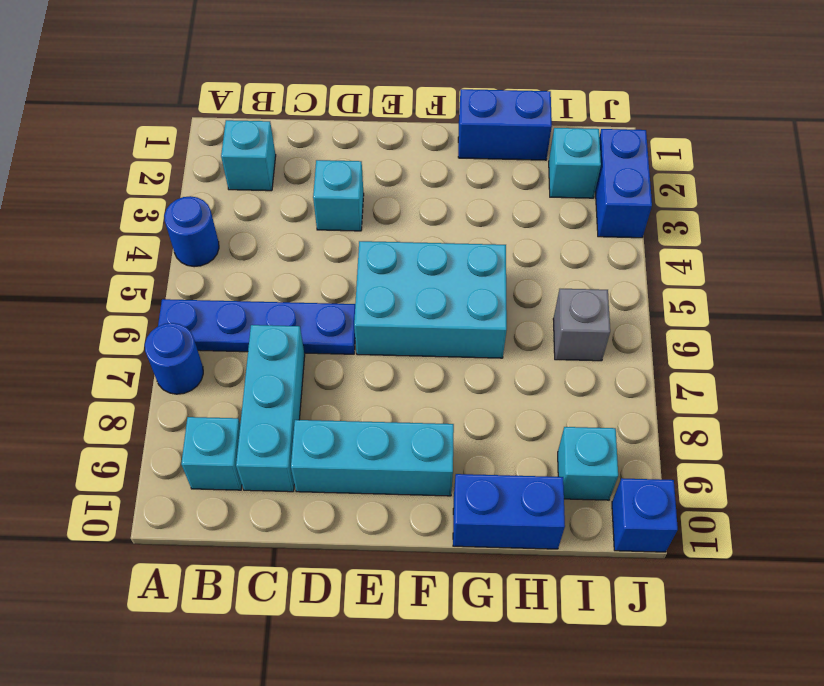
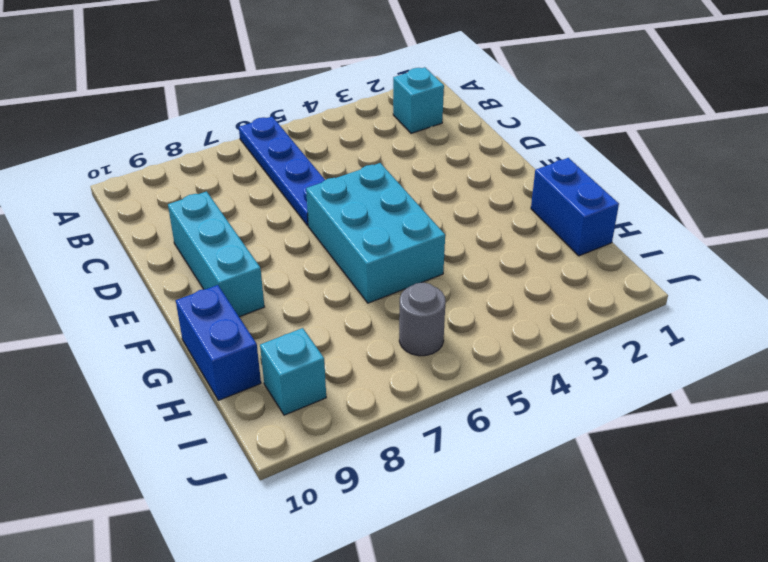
grey round brick I6 level 1 -> grey brick I6 level 1
none -> blue round brick A4 level 1
none -> blue round brick A7 level 1
none -> cyan brick B9 level 1

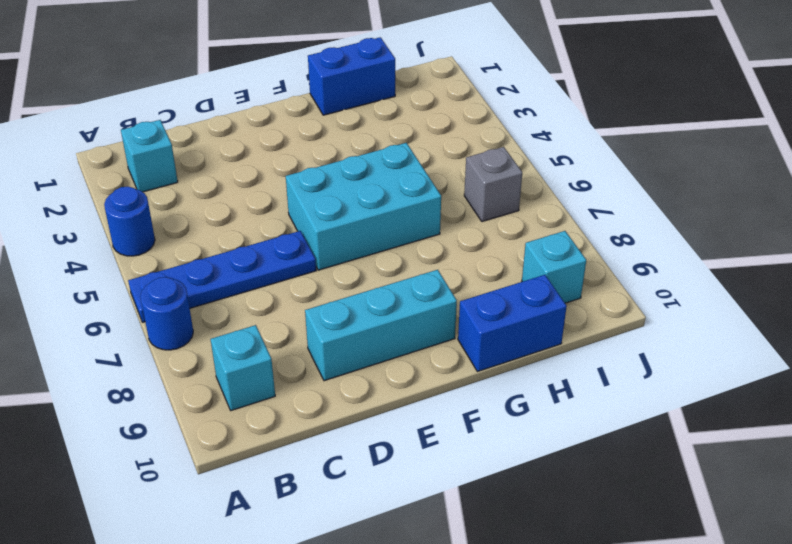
none -> cyan brick C7:C9 level 1
none -> cyan brick D3 level 1
none -> cyan brick I2 level 1

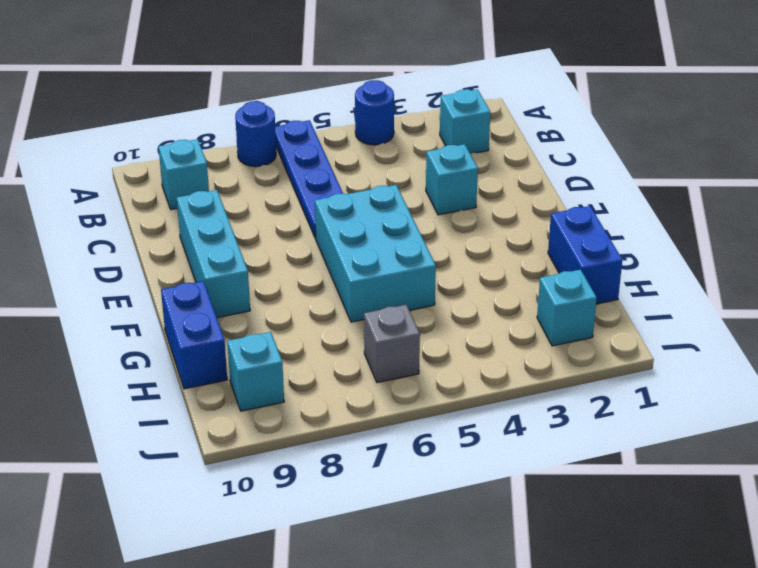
none -> cyan brick C7:C9 level 1
none -> blue brick J2:J3 level 1
none -> blue brick J10 level 1

